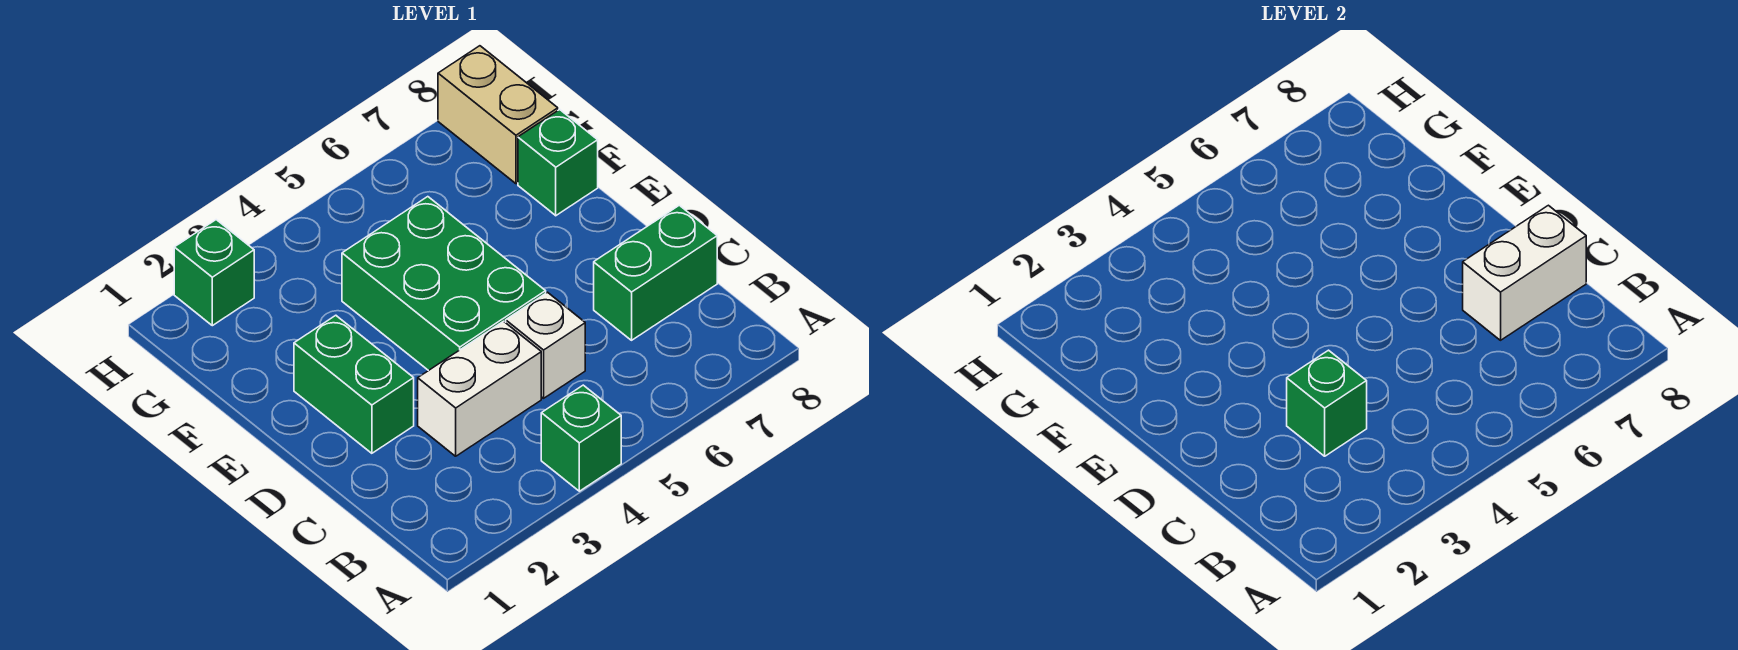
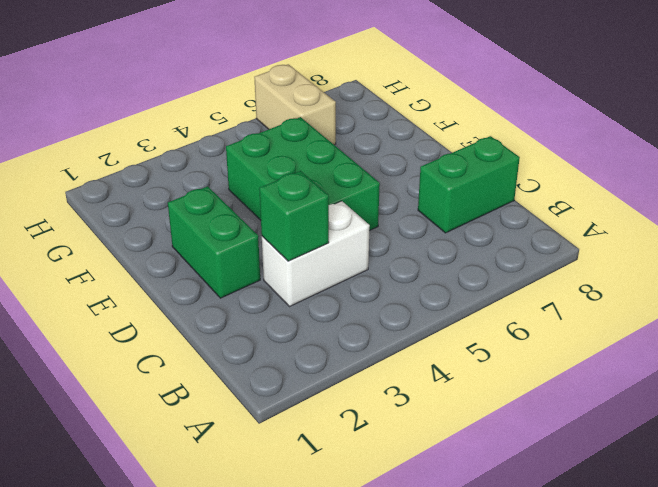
tan brick G6:H6 level 1 -> tan brick G8:H8 level 1
none -> green brick A4 level 1
none -> white brick C5 level 1

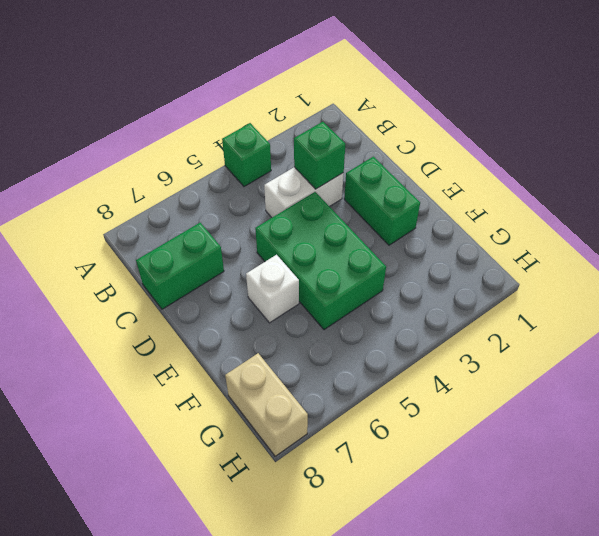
white brick E6 level 1 -> white brick C5 level 1
none -> green brick F8 level 1
none -> green brick H2 level 1

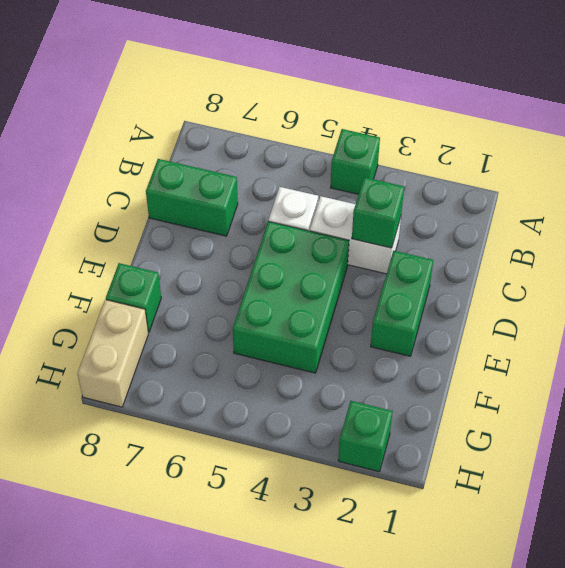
none -> white brick C7:C8 level 2

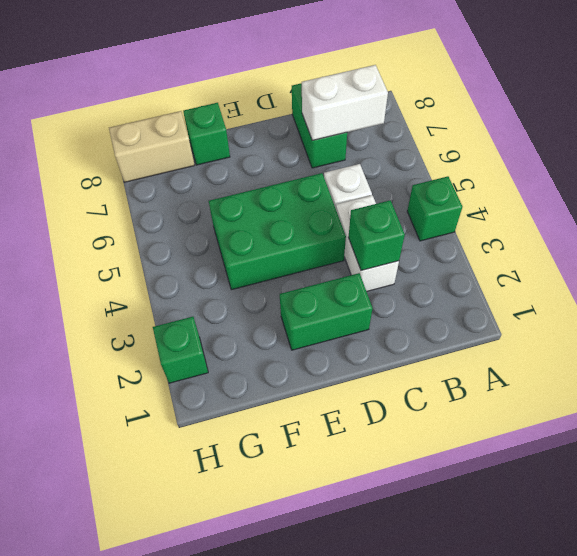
white brick B7:C7 level 2 -> white brick C7:C8 level 2

